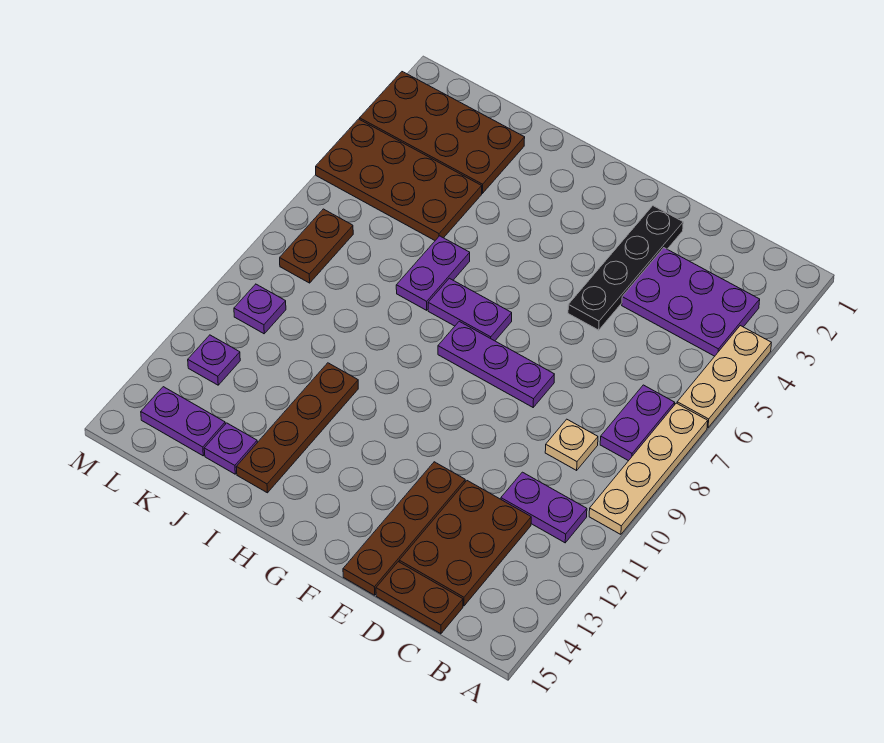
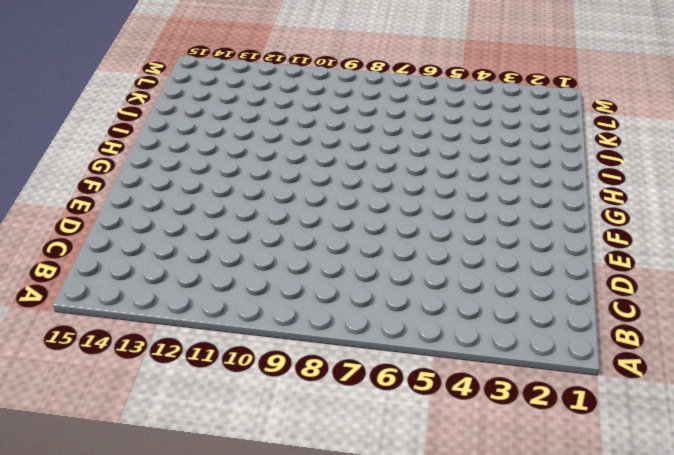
none -> tan plate A4:A6 level 1
none -> tan plate A7:A10 level 1
none -> purple plate B3:D4 level 1

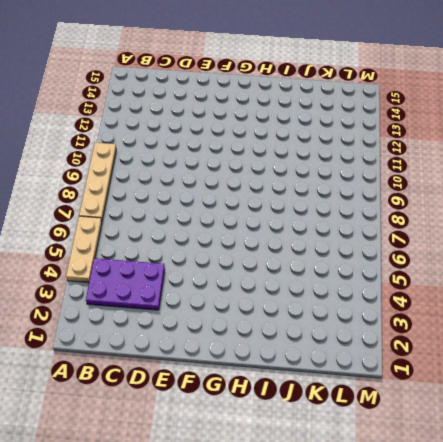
none -> purple plate B7:B8 level 1
none -> purple plate B11:C11 level 1
none -> tan plate C9 level 1

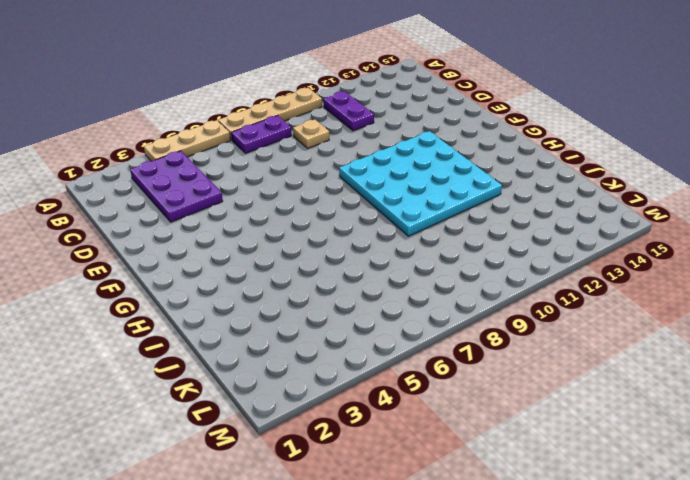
cyan plate F9:I12 level 1 -> brown plate I11:I14 level 1
none -> brown plate C12:D14 level 1
none -> brown plate C15:D15 level 1
none -> black plate E2:E5 level 1

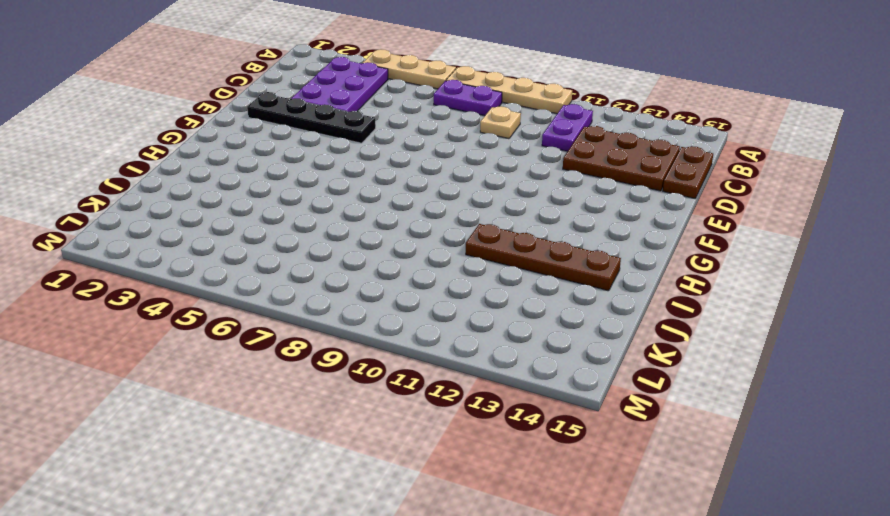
none -> purple plate E8:G8 level 1
none -> brown plate E12:E15 level 1
none -> purple plate G7:H7 level 1

